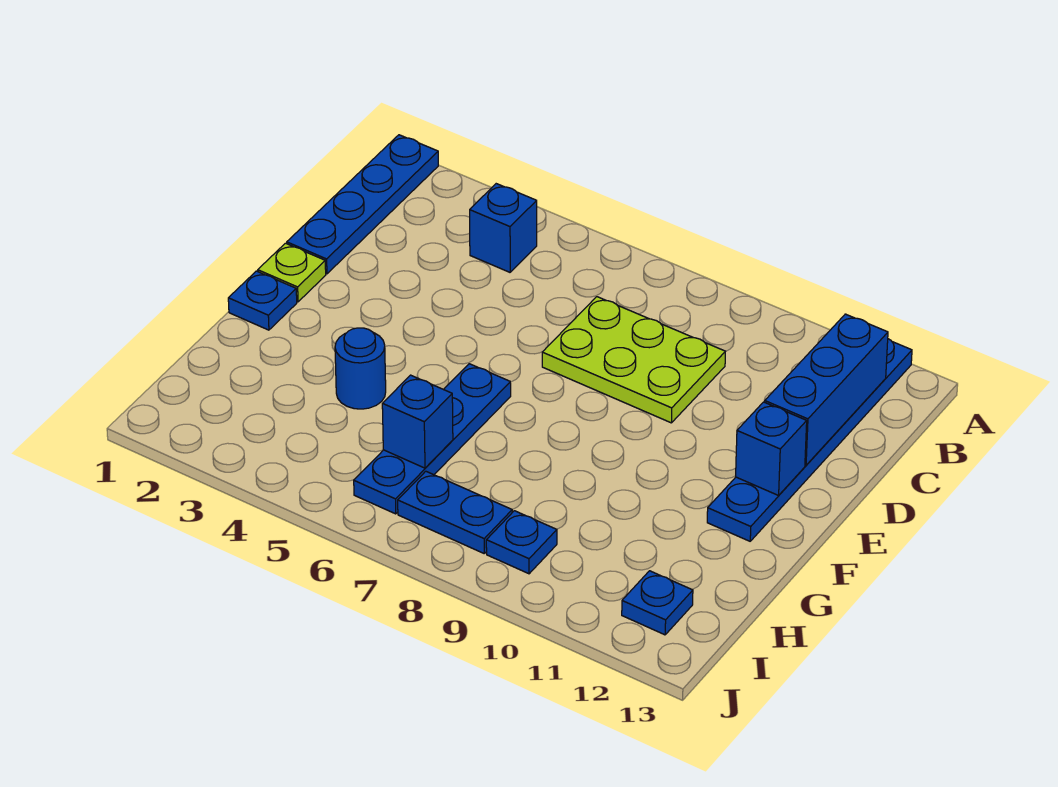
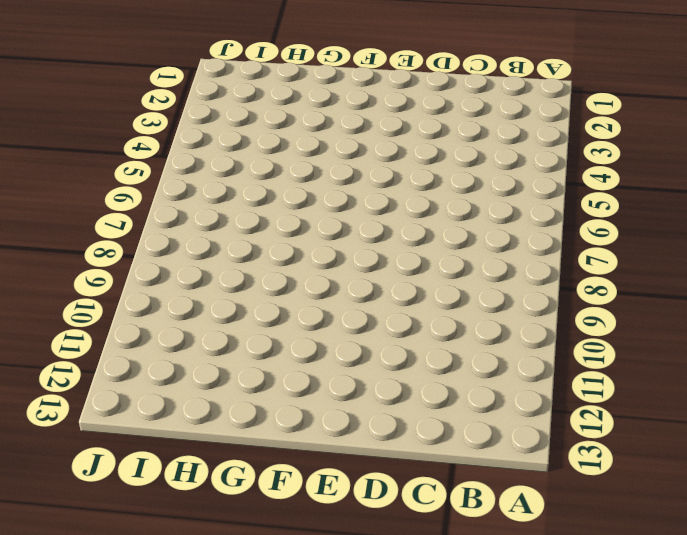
none -> blue plate A1:D1 level 1
none -> blue plate A12:F12 level 1
none -> blue brick B4 level 1

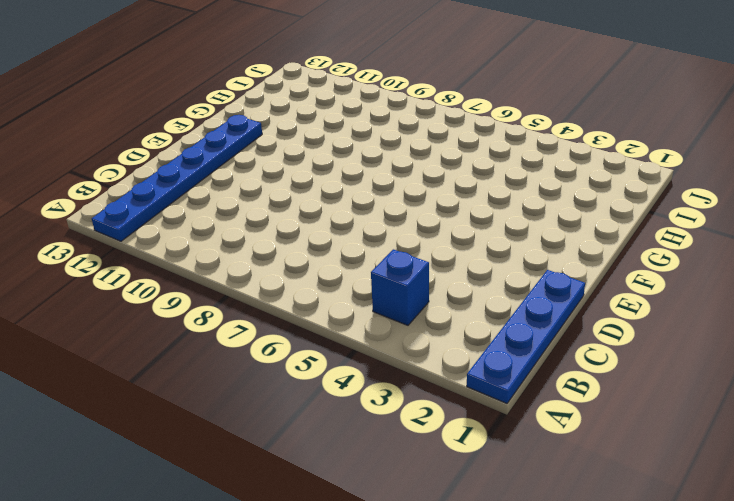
none -> lime plate C7:D9 level 1
none -> lime plate E1 level 1
none -> blue plate F1 level 1

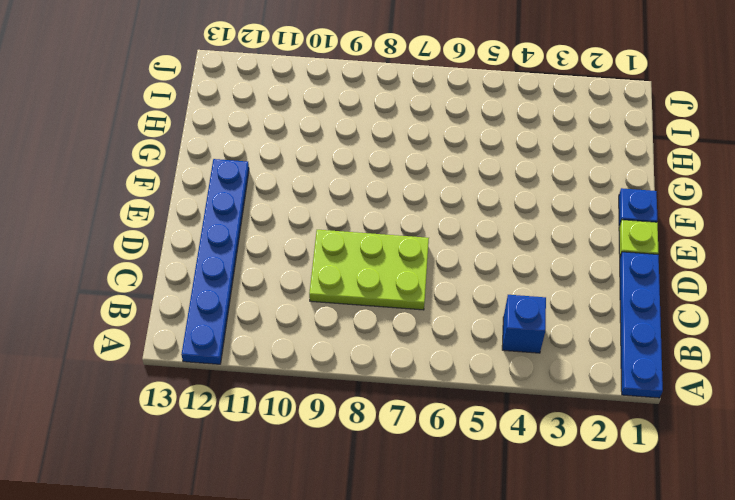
none -> blue plate F6:I6 level 1
none -> blue round brick G4 level 1
none -> blue plate I7:I8 level 1

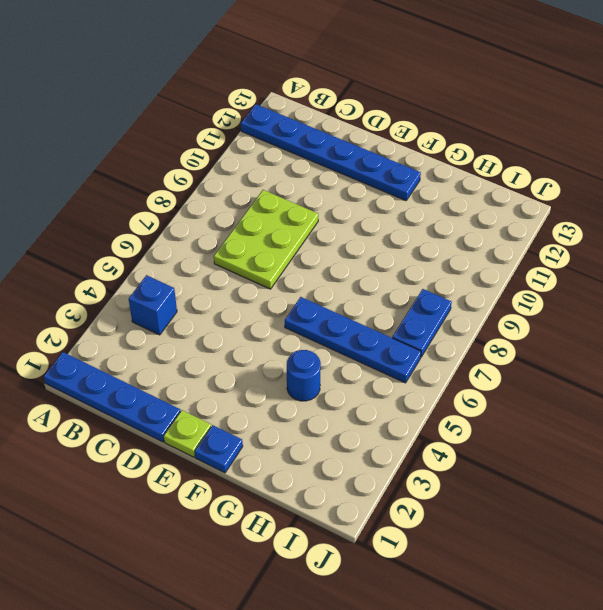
none -> blue plate I9 level 1
none -> blue plate I12 level 1
none -> blue brick B12:D12 level 2

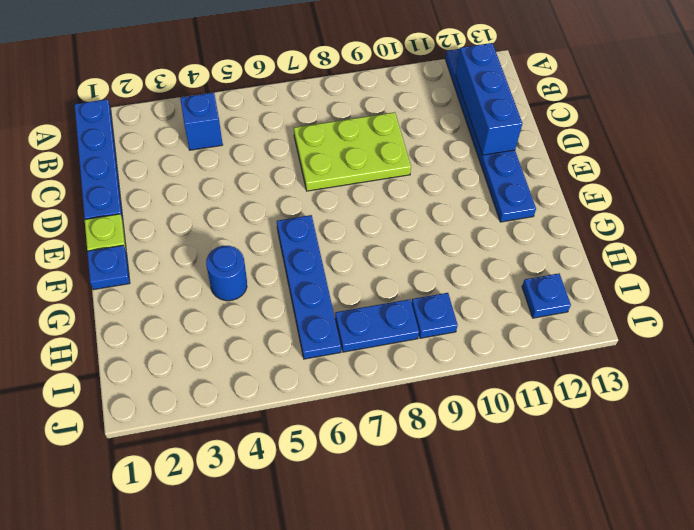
none -> blue brick E12 level 2
none -> blue brick H6 level 2

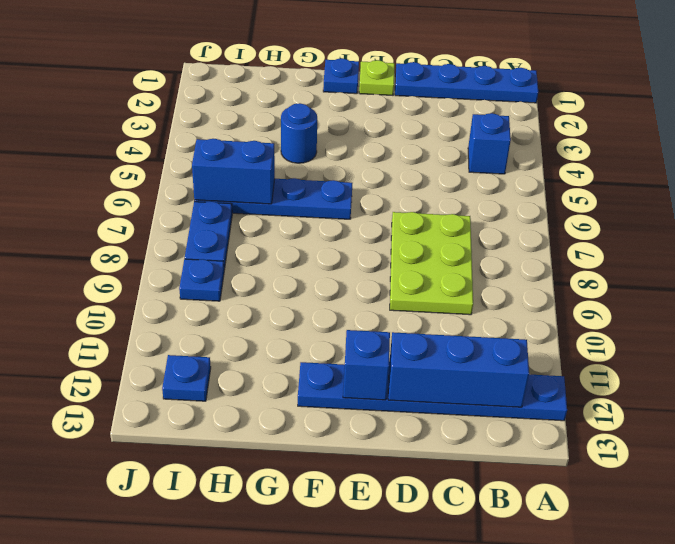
blue brick H6:I6 level 2 -> blue brick H6 level 2

